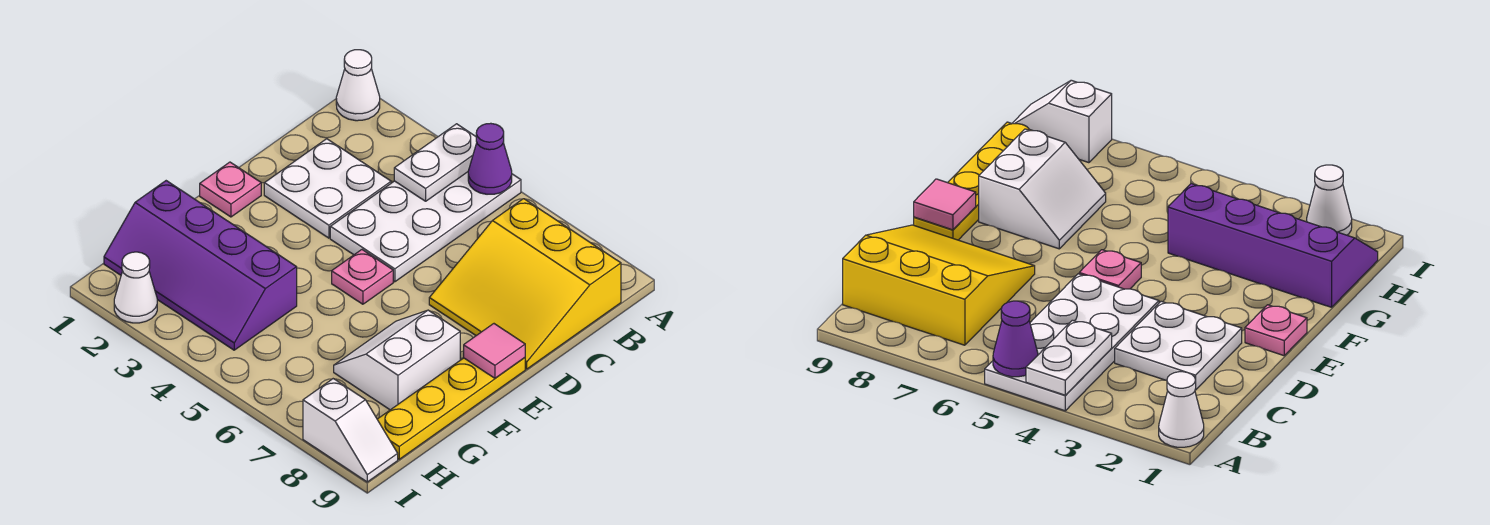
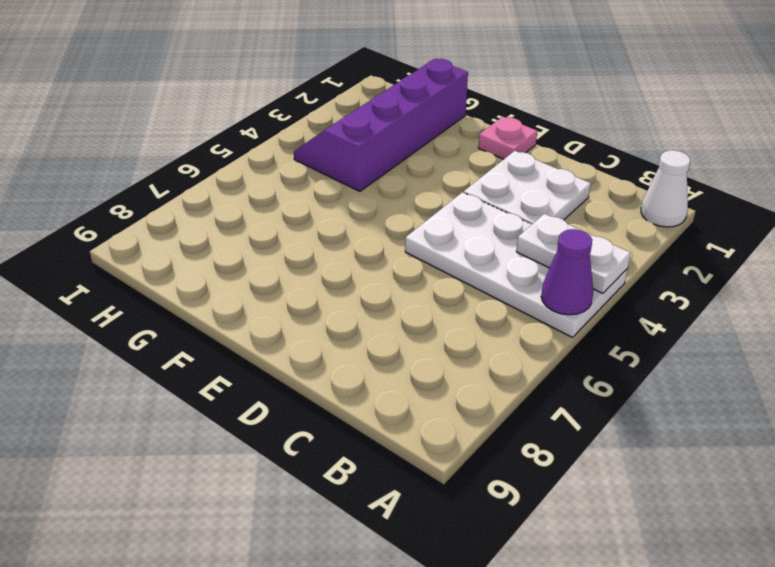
none -> yellow slope B7:D9 level 1 top B
none -> pink plate E5 level 1
none -> yellow plate E9:H9 level 1

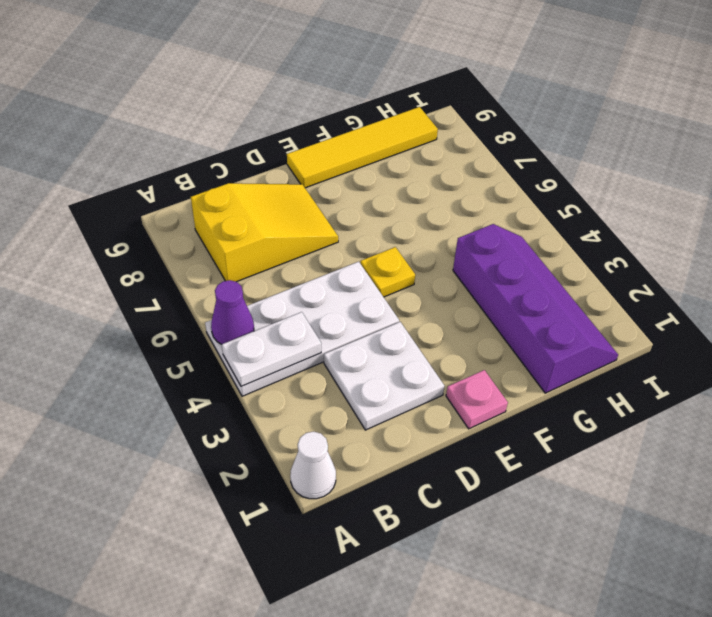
yellow slope B7:D8 level 1 top B -> yellow slope B7:D9 level 1 top B
yellow plate E5 level 1 -> pink plate E5 level 1
yellow tile E9:H9 level 1 -> yellow plate E9:H9 level 1
none -> white slope F7:G8 level 1 top 8
none -> white cone I2 level 1
none -> white slope I8:I9 level 1 top 8

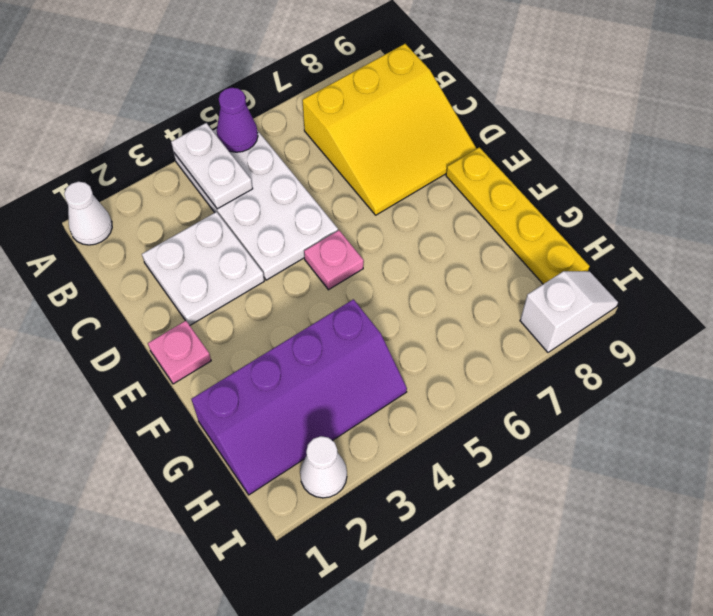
none -> white slope F7:G8 level 1 top 8
none -> pink tile E9 level 2

